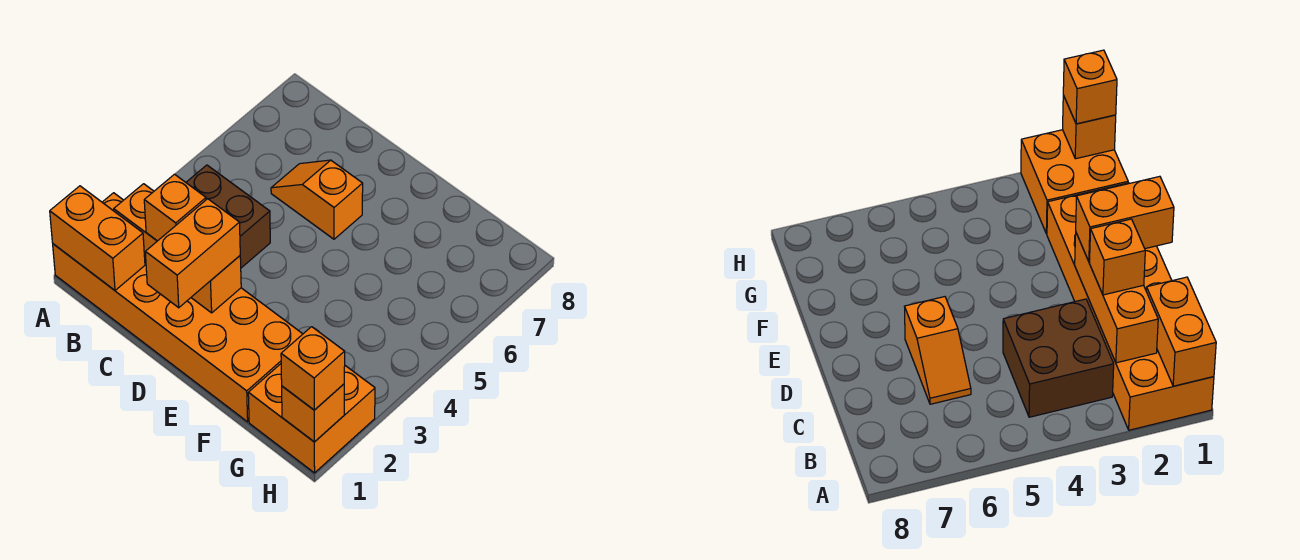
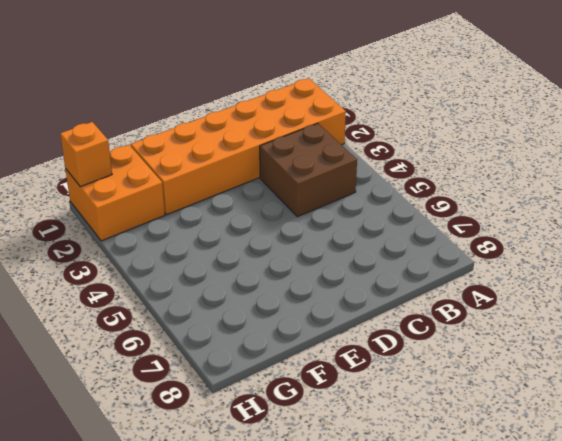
none -> orange slope C6:D6 level 1 top D
none -> orange brick A1:B1 level 2

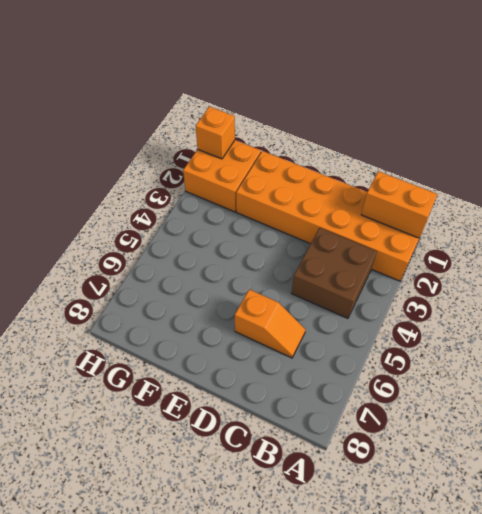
none -> orange brick B2:D2 level 2
none -> orange brick C2 level 3

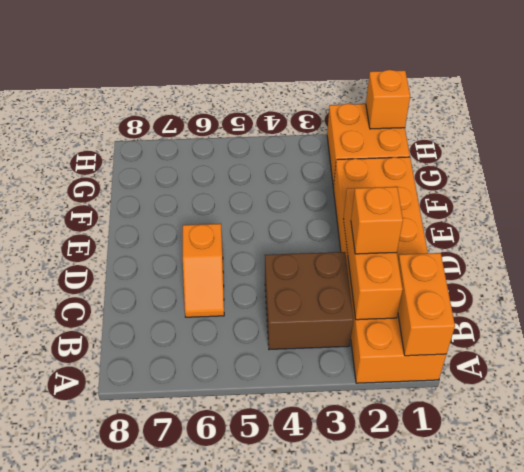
none -> orange brick D1:D2 level 3
none -> orange brick H1 level 3

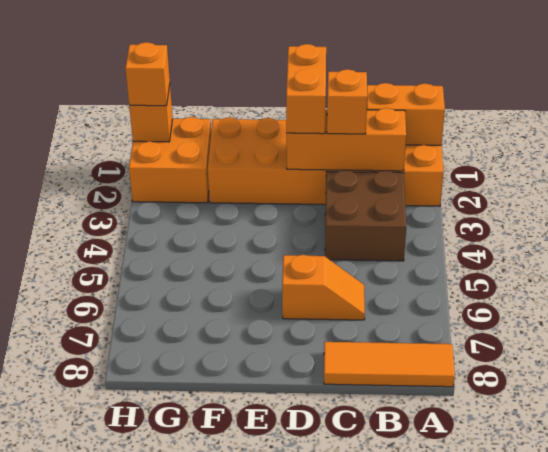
orange tile A8:C8 level 1 -> none

